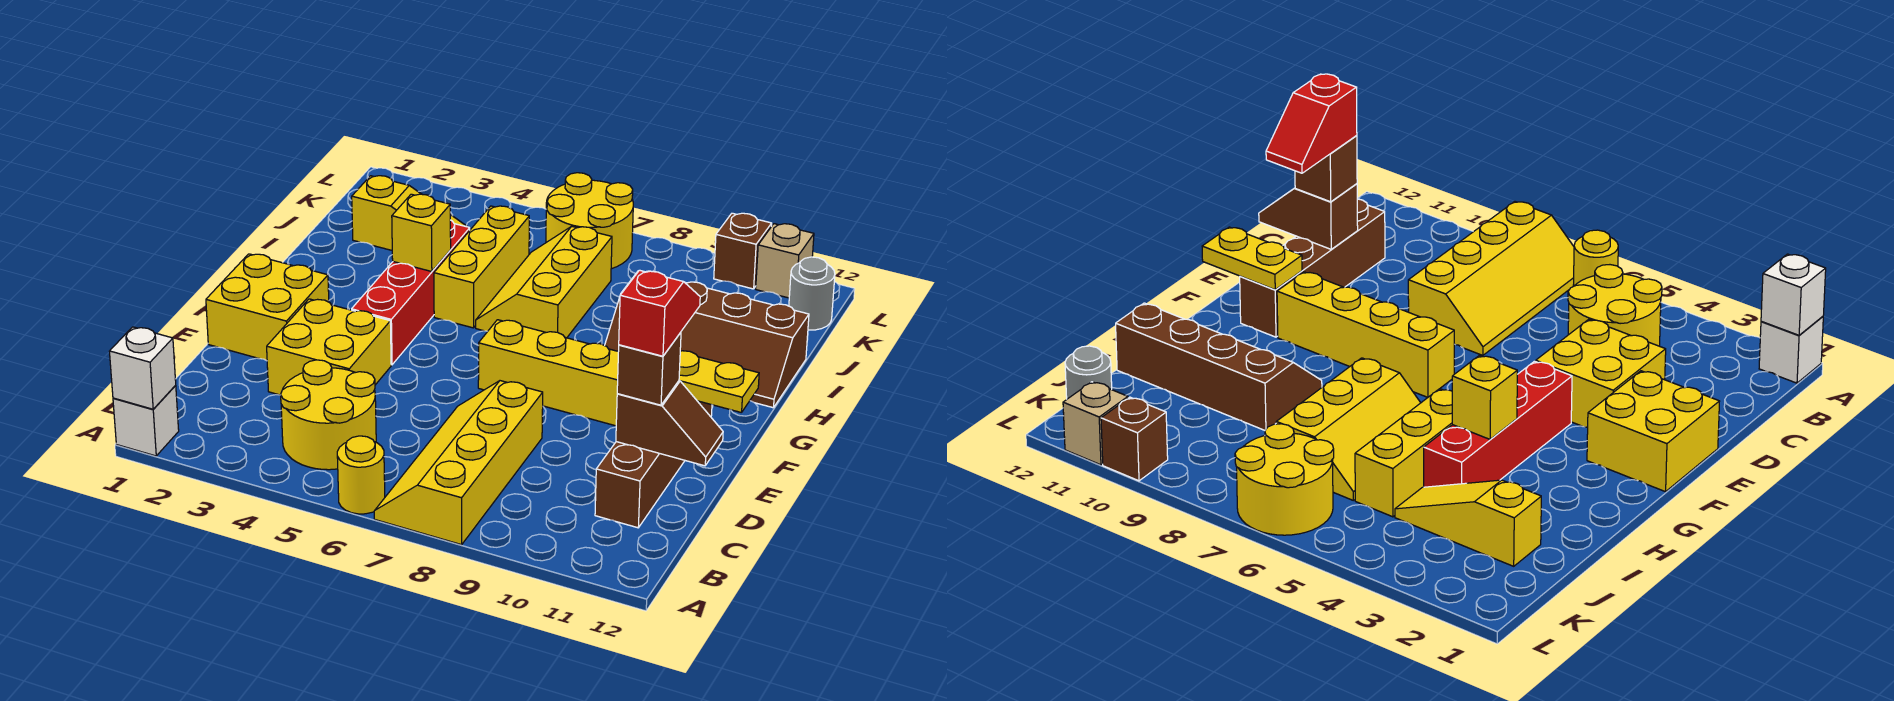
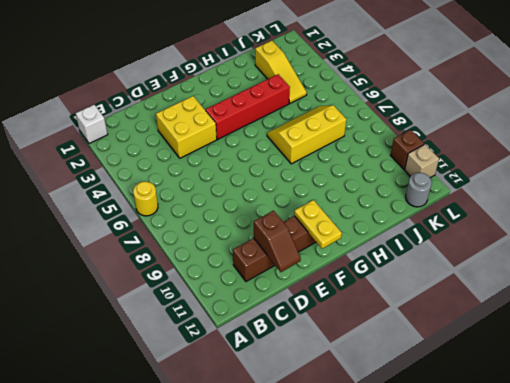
none -> yellow slope A7:D8 level 1 top 8
none -> yellow round brick B4:C5 level 1
none -> yellow brick E1:F2 level 1

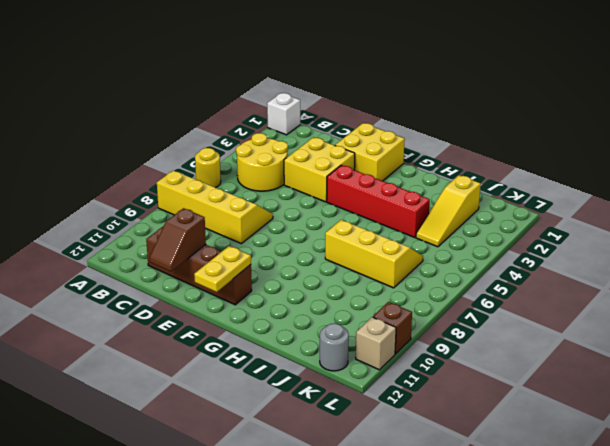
none -> yellow brick F7:F10 level 1
none -> yellow brick H5:J5 level 1
none -> brown slope H9:I12 level 1 top I

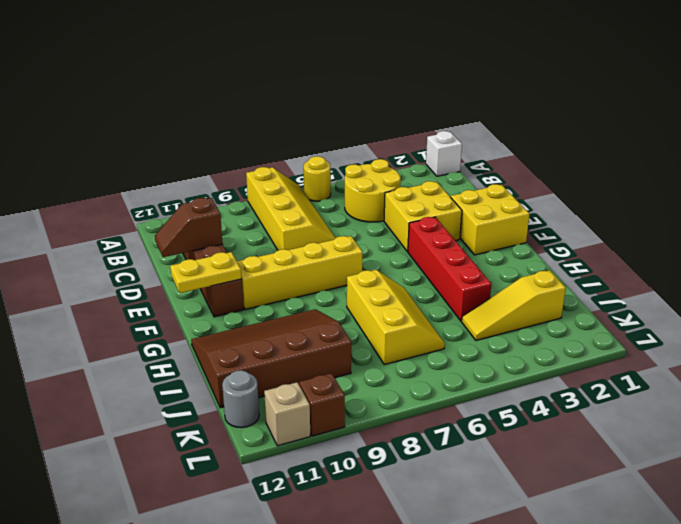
brown slope H9:J12 level 1 top J -> brown slope H9:I12 level 1 top I
none -> yellow brick H5:J5 level 1
none -> yellow round brick K6:L7 level 1
none -> white brick A1 level 2

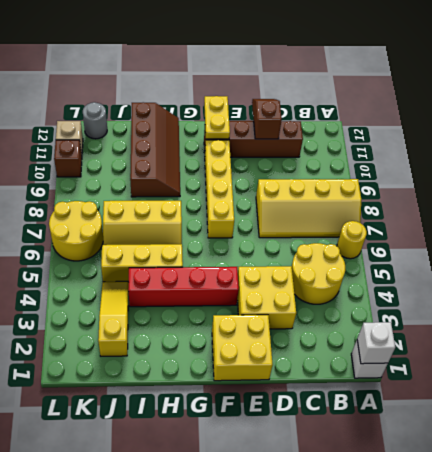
none -> yellow brick H4 level 2
none -> brown brick D11 level 3
none -> red slope D11:E11 level 4 top D

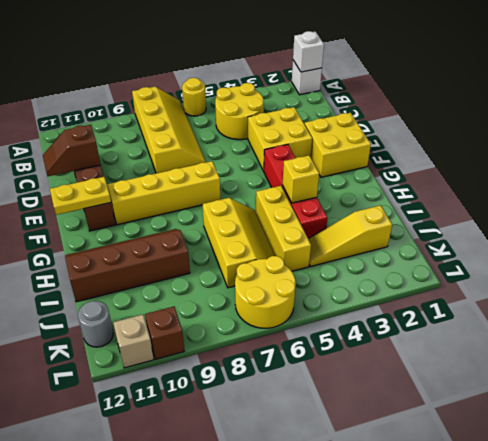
none -> brown brick D11 level 3
none -> red slope D11:E11 level 4 top D

